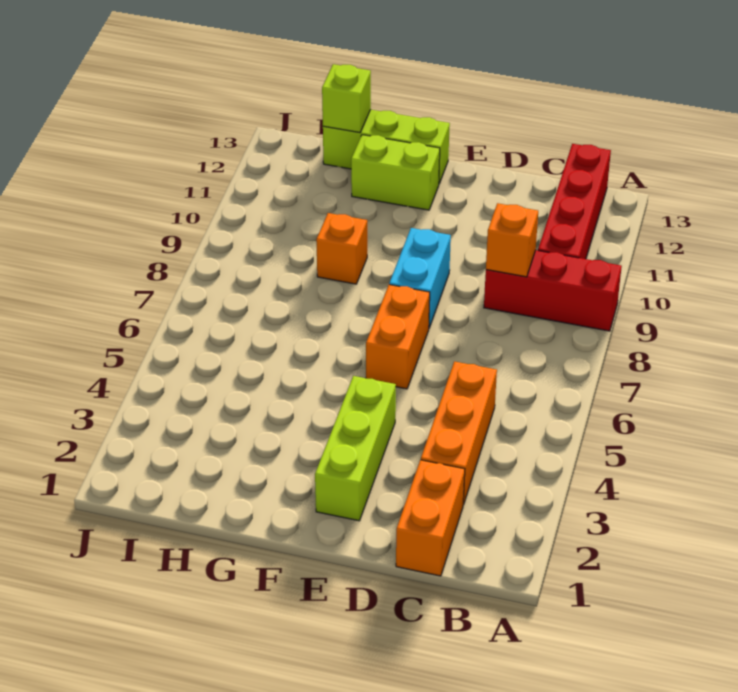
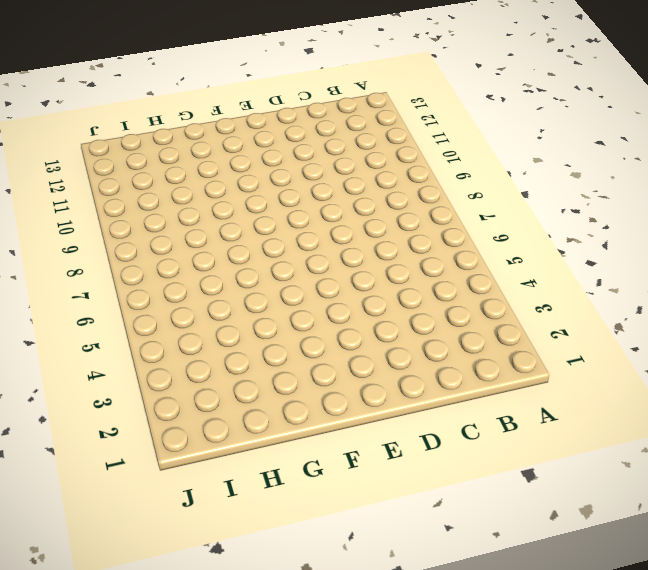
none -> red brick A9:C9 level 1
none -> red brick B10:B13 level 1
none -> orange brick C1:C2 level 1

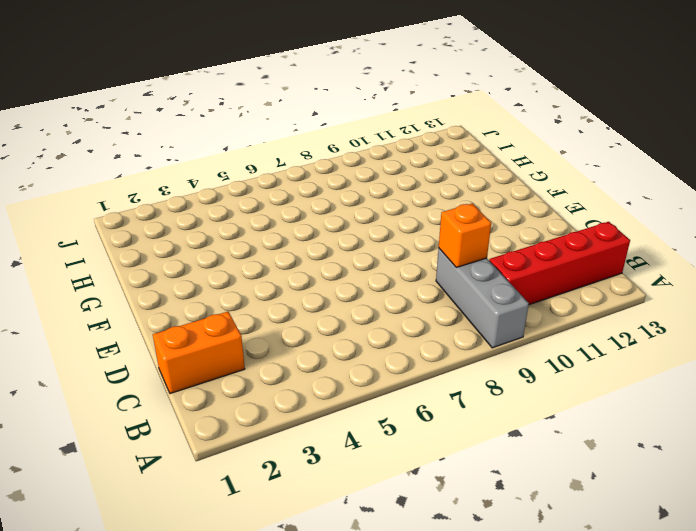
grey brick A9:C9 level 1 -> red brick A9:C9 level 1
none -> orange brick C3:C5 level 1
none -> lime brick E2:E4 level 1
none -> orange brick E6:E7 level 1

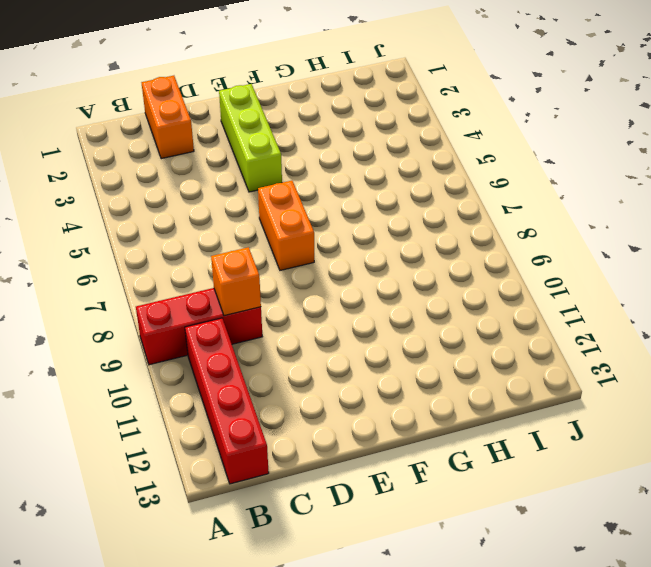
none -> orange brick C3:C5 level 1
none -> cyan brick E8:E9 level 1
none -> lime brick F12:G12 level 1

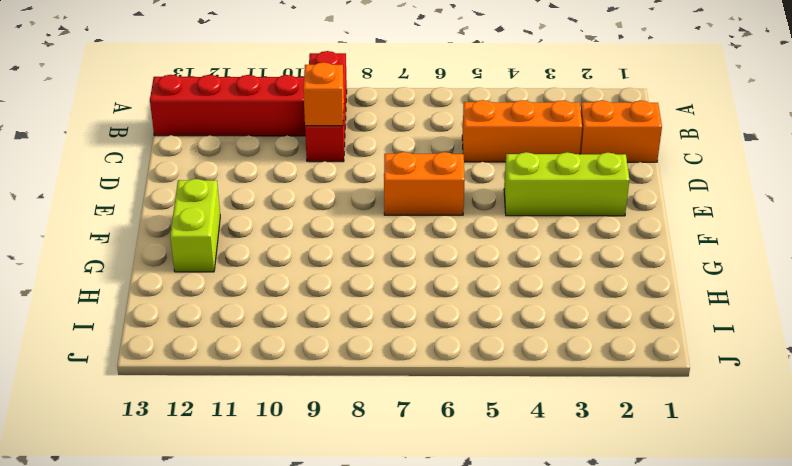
none -> cyan brick E8:E9 level 1
none -> lime brick F13:H13 level 1
none -> orange brick G9 level 1

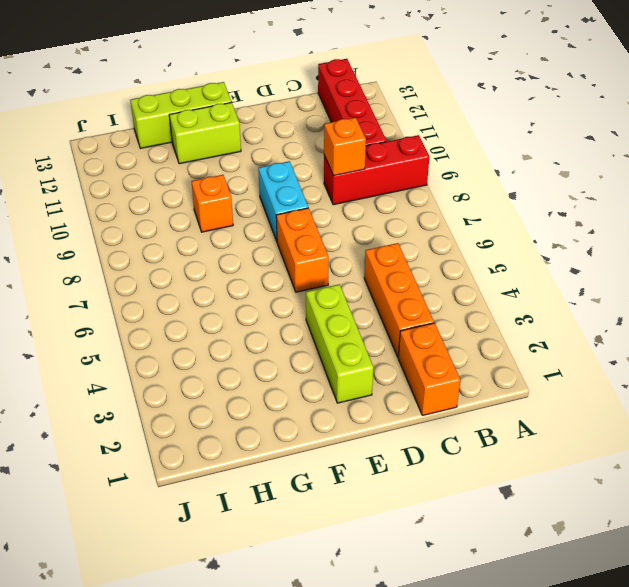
none -> lime brick H13 level 2

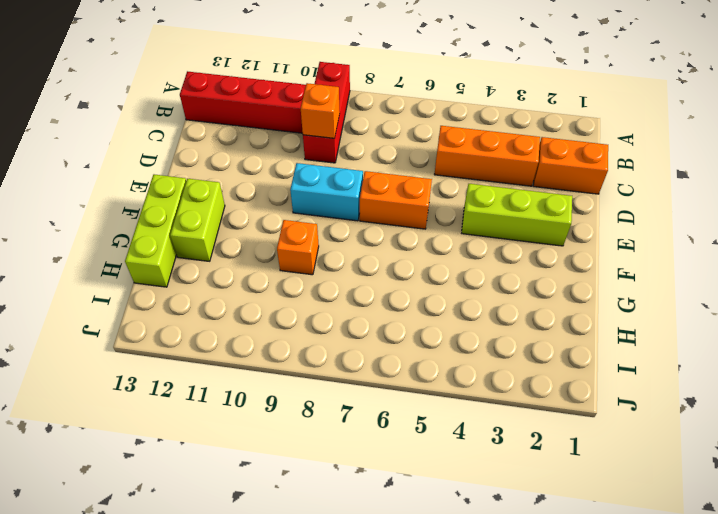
none -> lime brick H13 level 2

